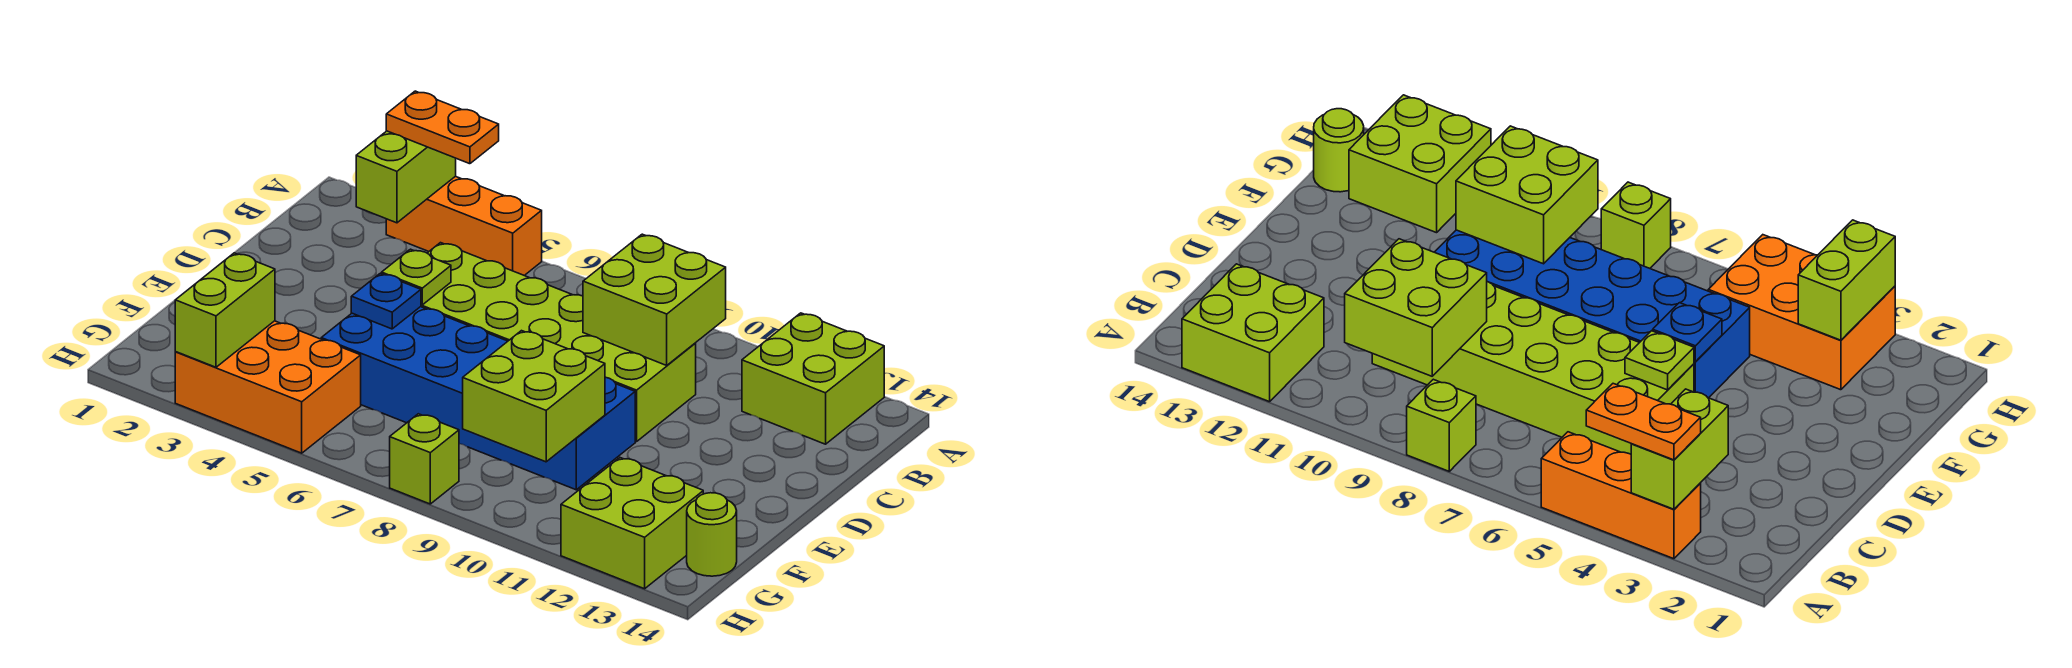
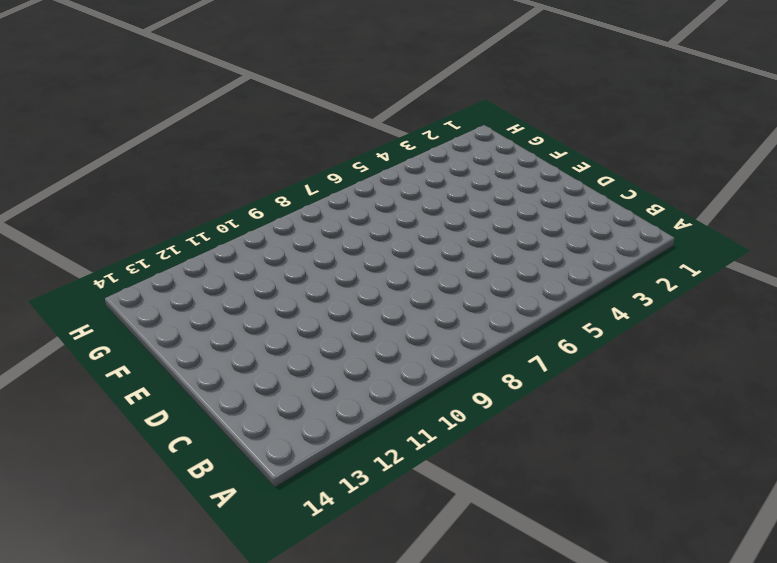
none -> orange brick A3:A5 level 1
none -> lime brick A8 level 1
none -> lime brick A12:B13 level 1

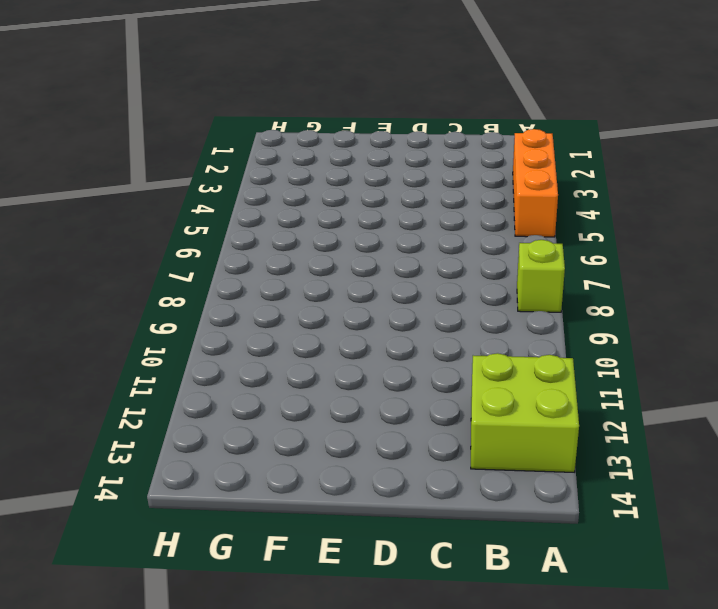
none -> lime brick C5:D10 level 1
none -> blue brick E5:F10 level 1
none -> orange brick G3:H5 level 1

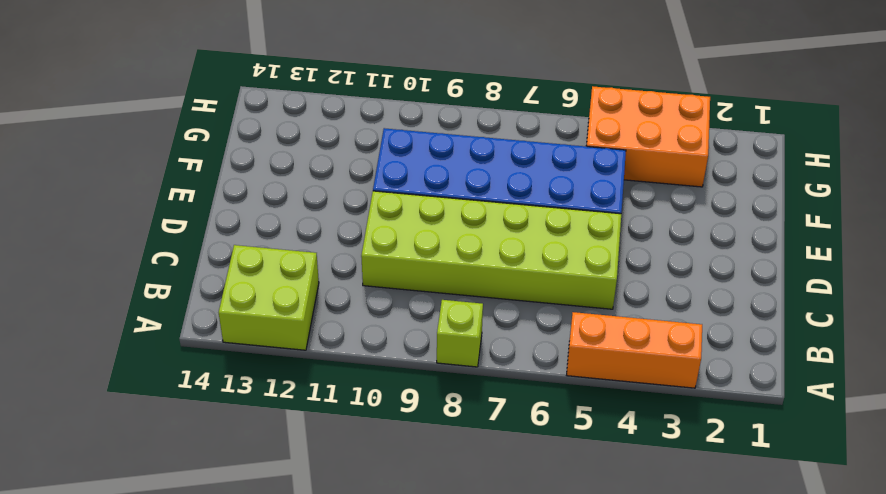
none -> lime brick G12:H13 level 1
none -> lime round brick G14 level 1
none -> lime brick H8 level 1

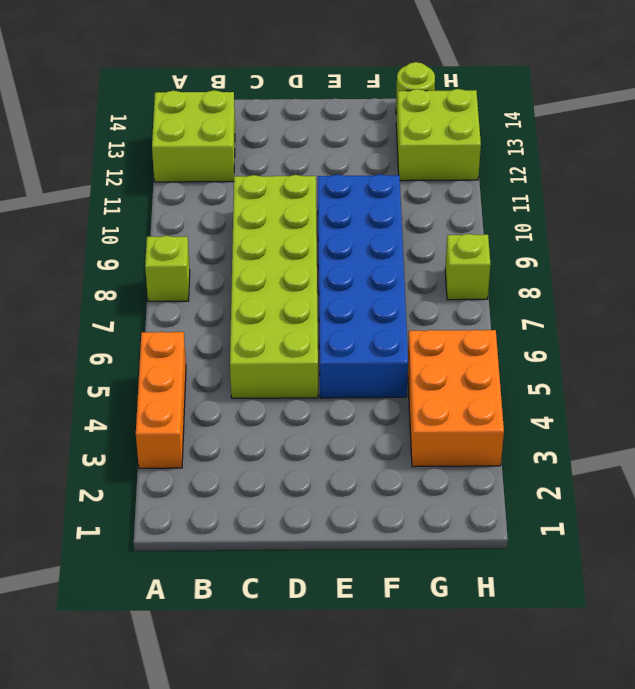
none -> lime brick A3:B3 level 2
none -> lime brick B9:C10 level 2
none -> lime plate D5 level 2

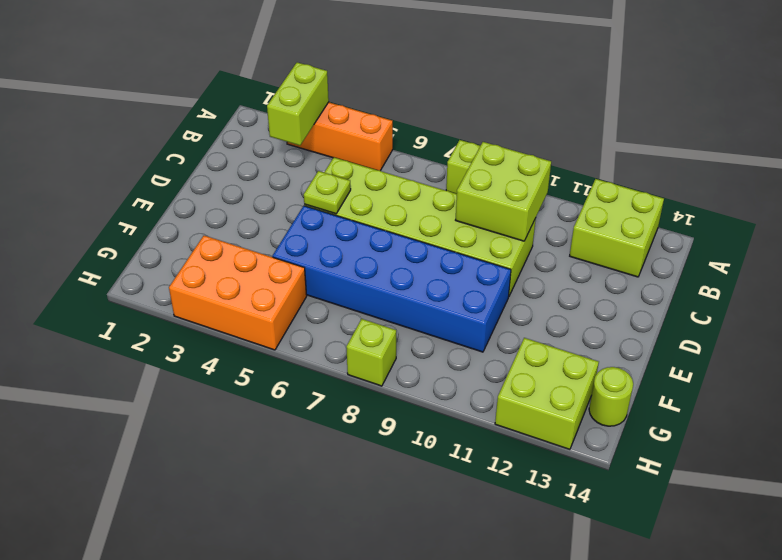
none -> blue plate E5 level 2
none -> lime brick F9:G10 level 2
none -> lime brick G3:H3 level 2

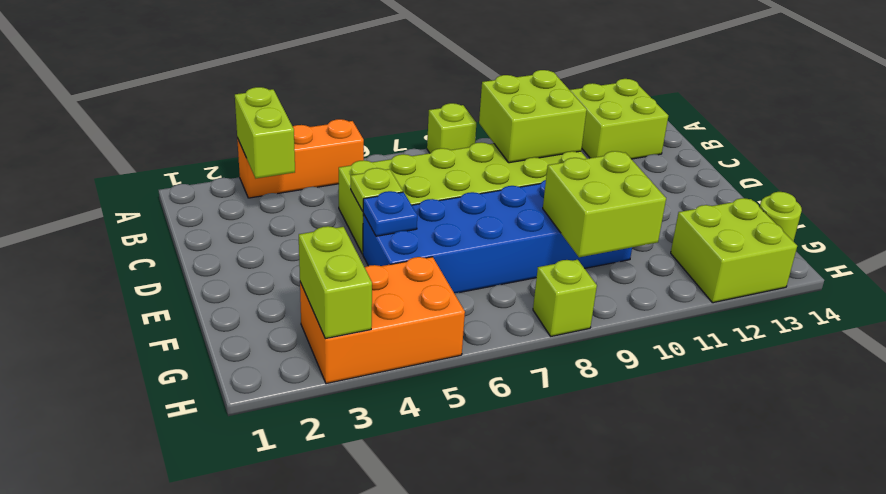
none -> orange plate A3:A4 level 3

